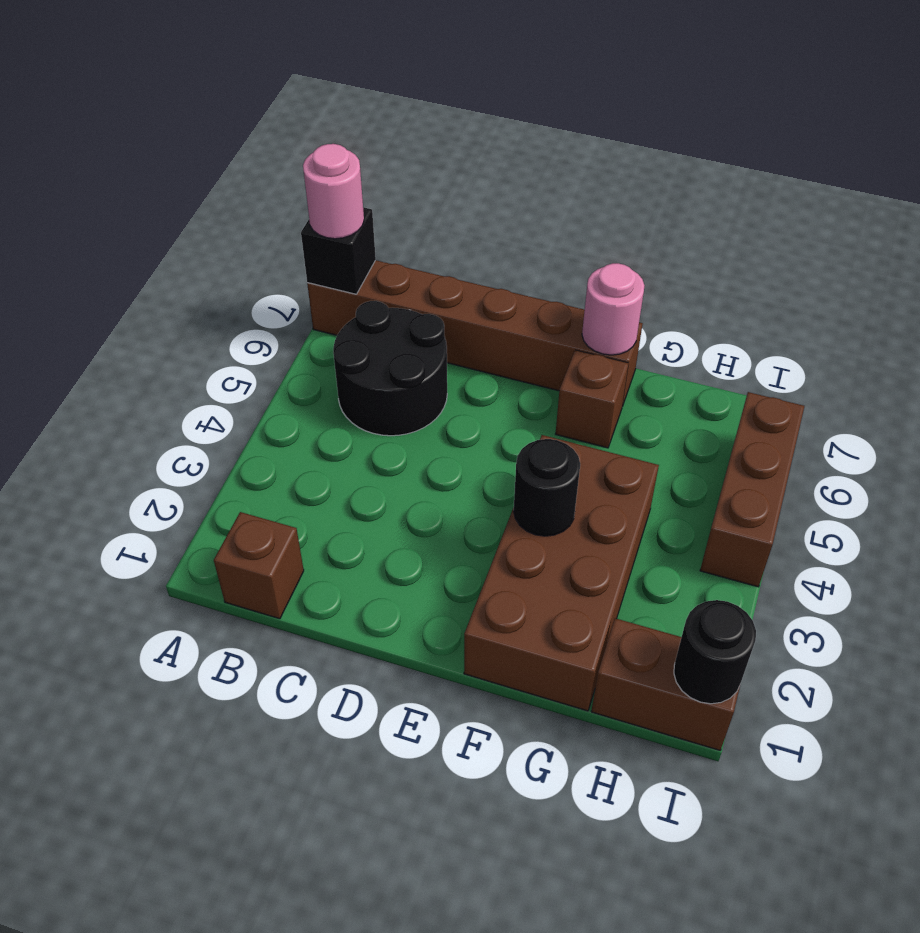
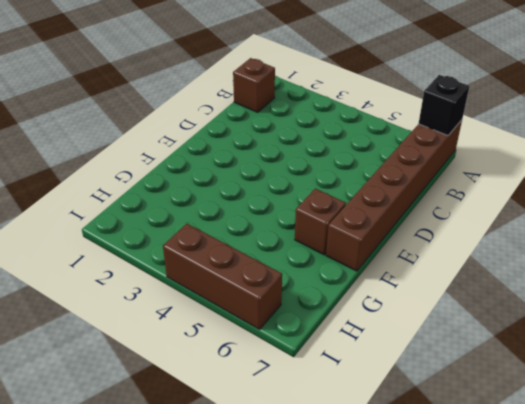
none -> black round brick B5:C6 level 1
none -> brown brick F1:G4 level 1
none -> brown brick H1:I1 level 1

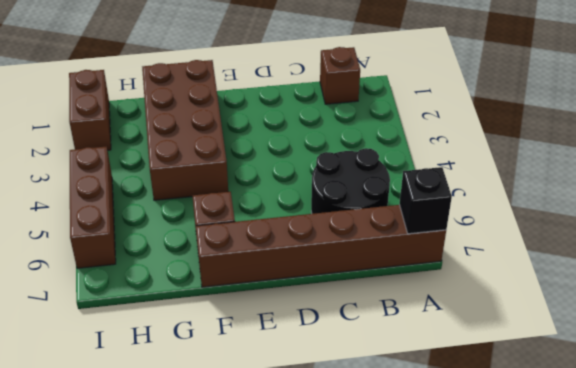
brown brick I1:I2 level 1 -> brown brick H1:I1 level 1
none -> black round brick F3 level 2
none -> pink round brick F7 level 2
none -> black round brick I1 level 2

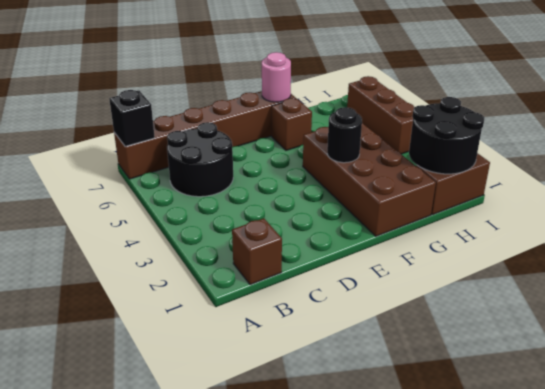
black round brick H1:I2 level 2 -> black round brick I1 level 2
none -> pink round brick A7 level 3

